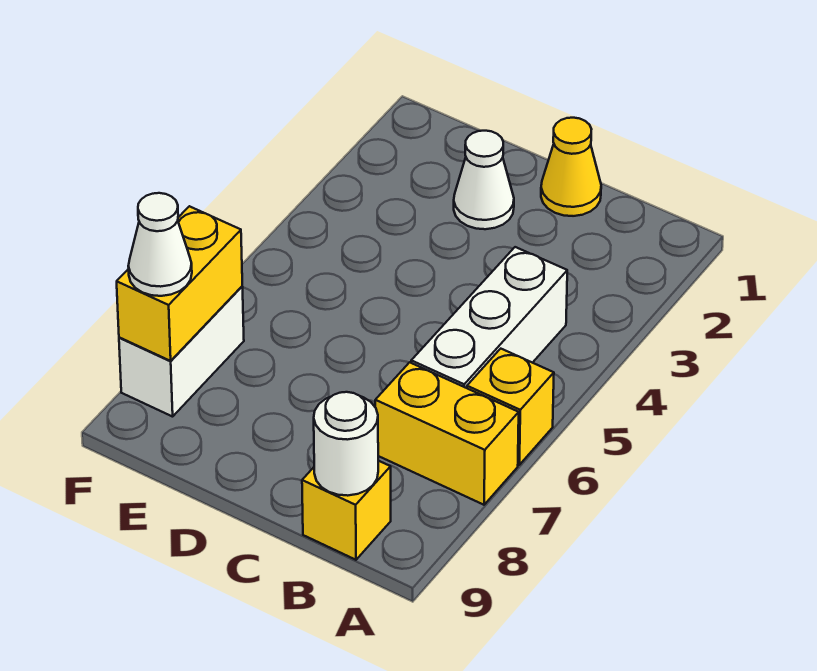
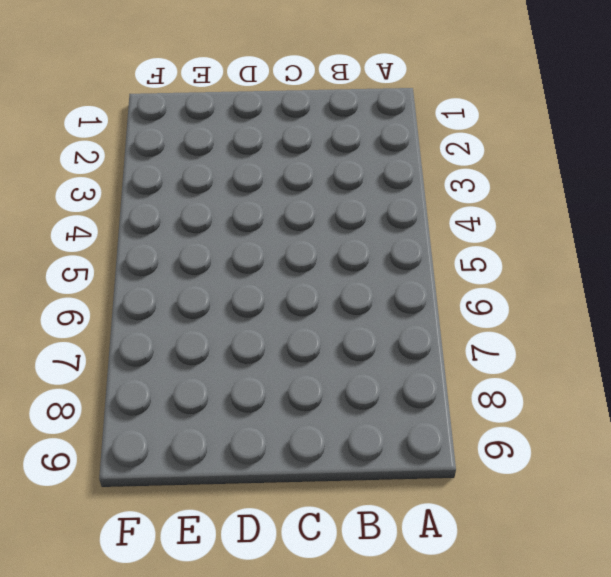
none -> yellow brick A6 level 1
none -> yellow brick A7:B7 level 1

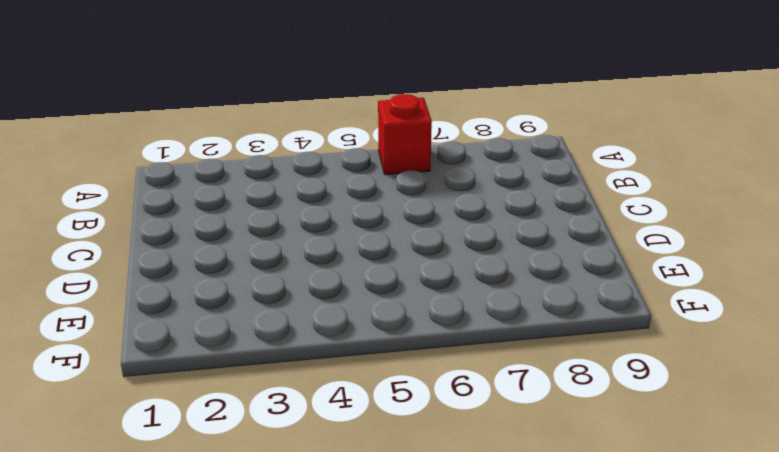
red brick A6 level 1 -> yellow brick A6 level 1
none -> yellow brick A7:B7 level 1
none -> white brick B4:B6 level 1

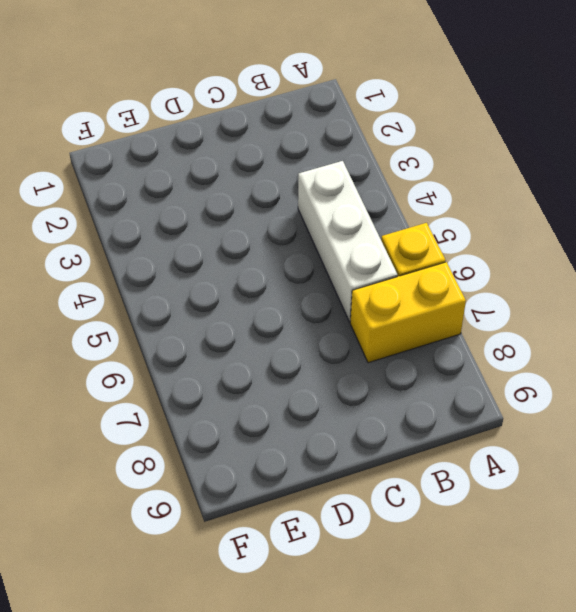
none -> yellow brick B9 level 1
none -> yellow cone C1 level 1

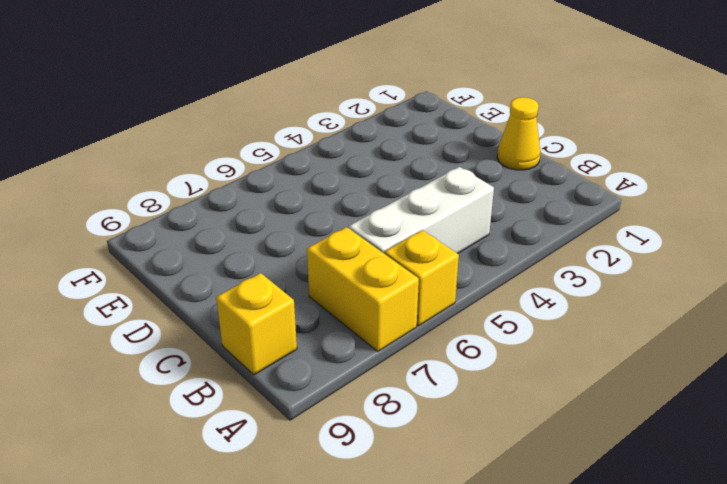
none -> white cone D2 level 1
none -> white brick F7:F8 level 1

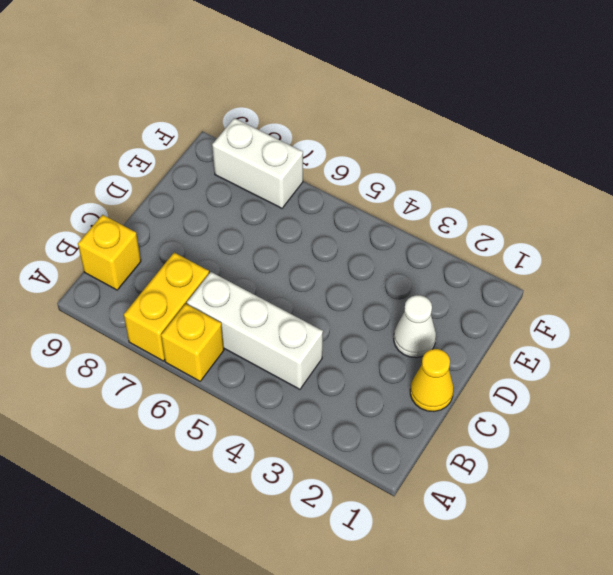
none -> white round brick B9 level 2
none -> yellow brick F7:F8 level 2

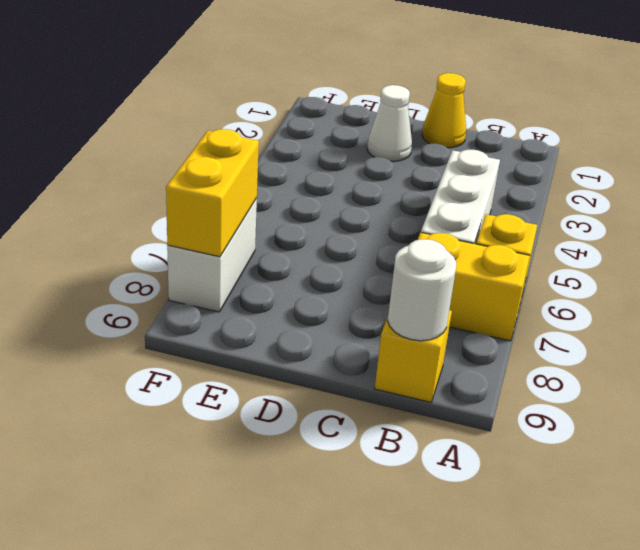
none -> white cone F8 level 3

